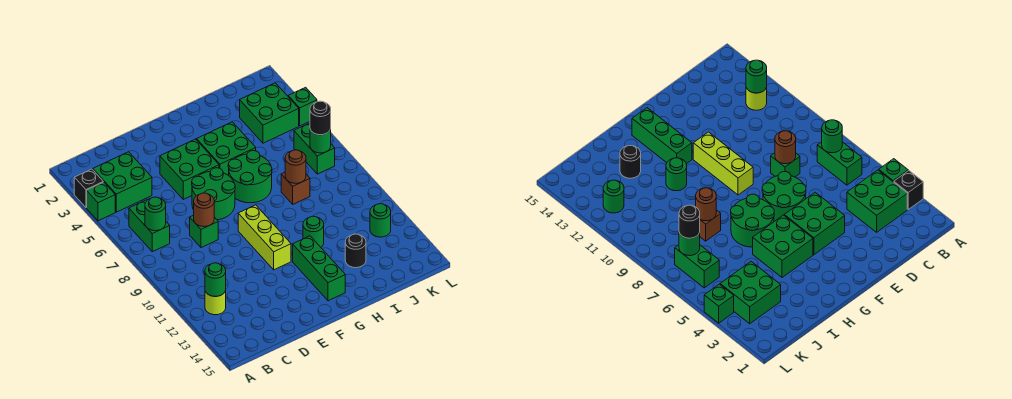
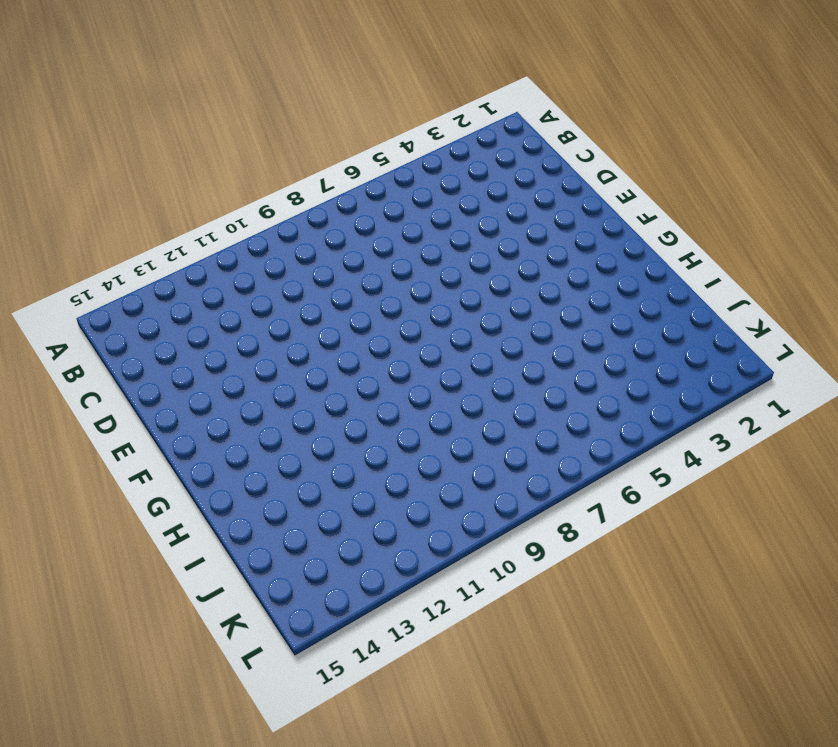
none -> black brick A3 level 1
none -> green brick A4 level 1
none -> green brick B3:C4 level 1

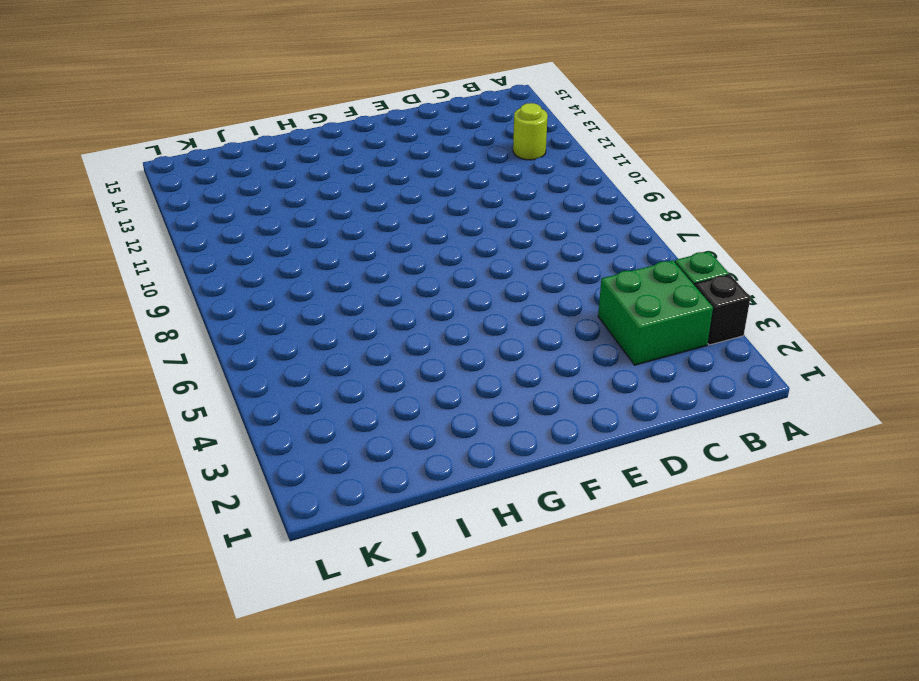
none -> green brick B6:B7 level 1
none -> green brick D8 level 1
none -> green brick E4:F5 level 1

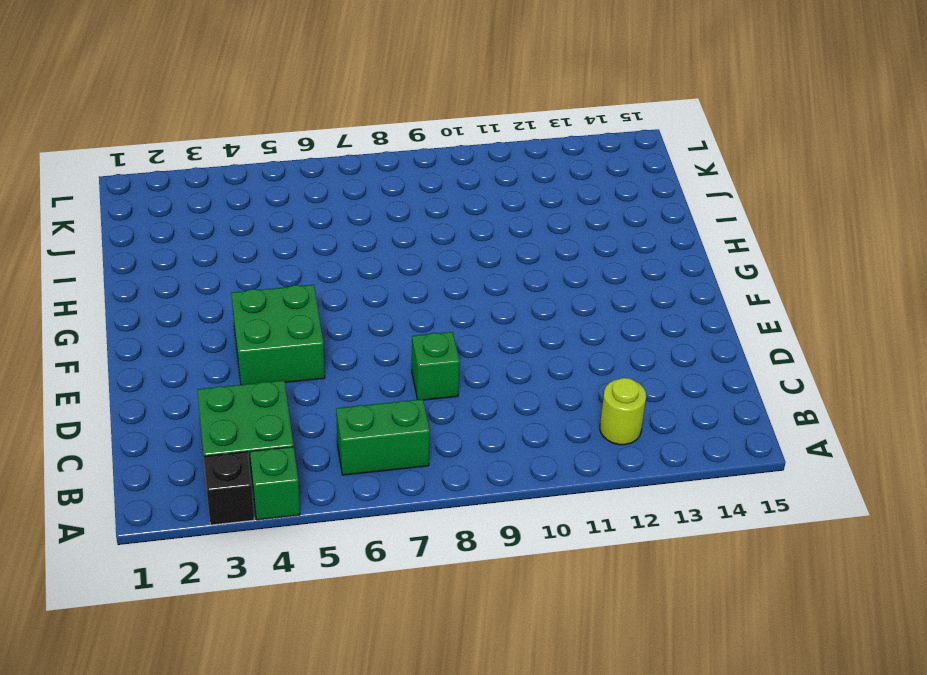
none -> green round brick E6:F7 level 1
none -> lime brick F9:F11 level 1
none -> green brick G4:H5 level 1

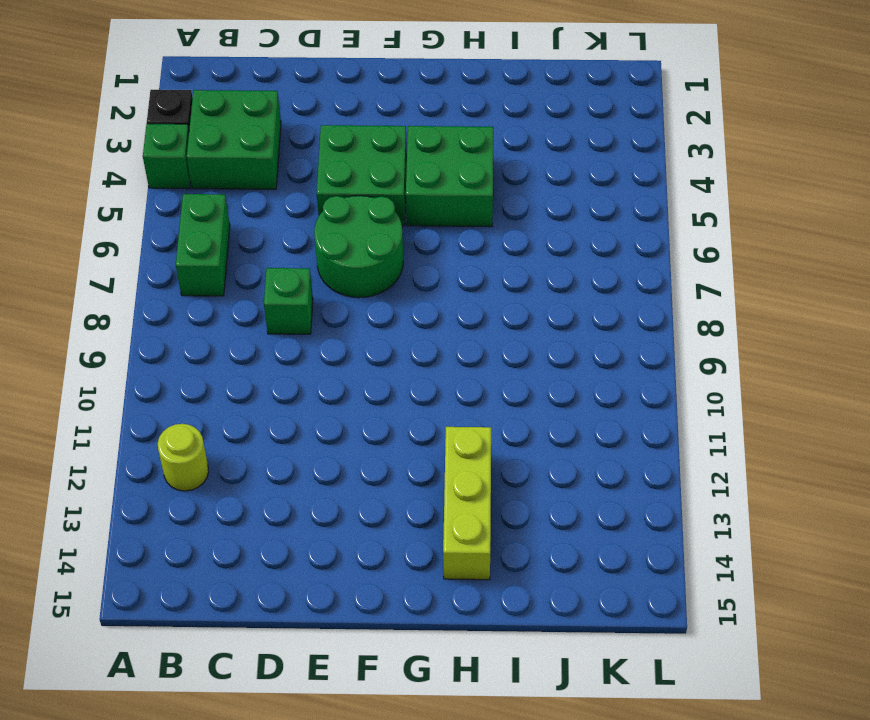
lime brick H12:H14 level 1 -> lime brick F9:F11 level 1
none -> green round brick G6:H7 level 1
none -> green brick G12:G14 level 1
none -> green round brick H11 level 1

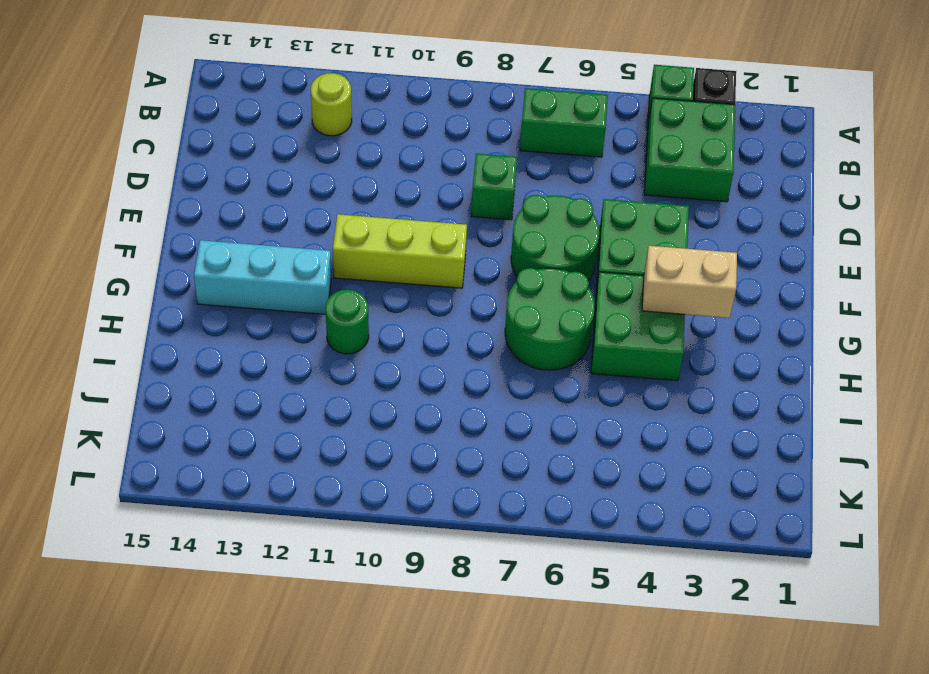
tan brick G3:G4 level 2 -> none
cyan brick G12:G14 level 1 -> green brick G12:G14 level 1
none -> brown brick I8 level 1
none -> black round brick I13 level 1
none -> green brick J3:K4 level 1

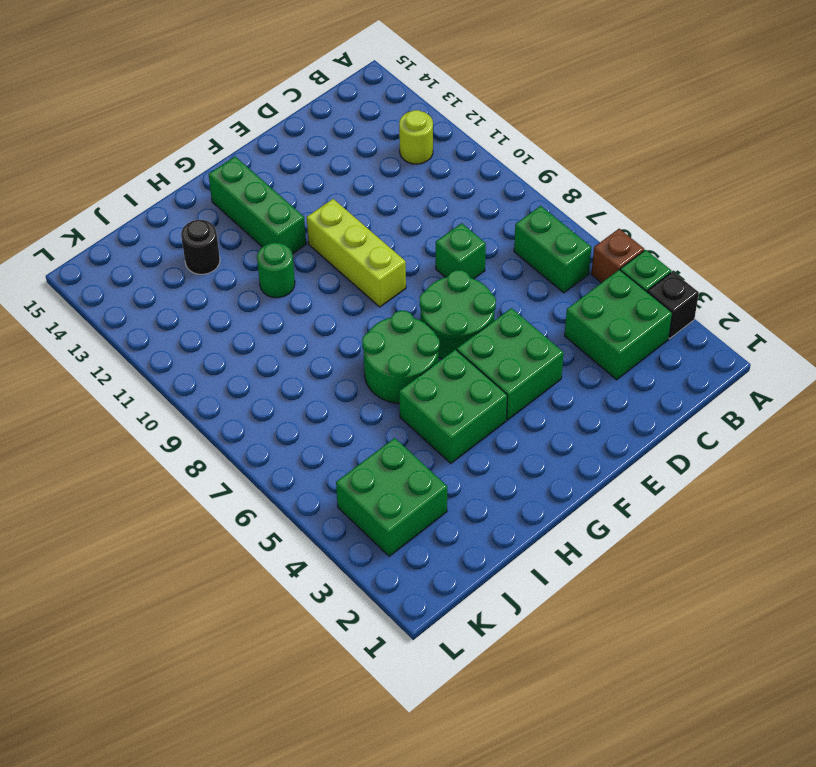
brown brick A5 level 1 -> brown brick I8 level 1
none -> green brick K6:K7 level 1
none -> green round brick K12 level 1
none -> green brick L4 level 1

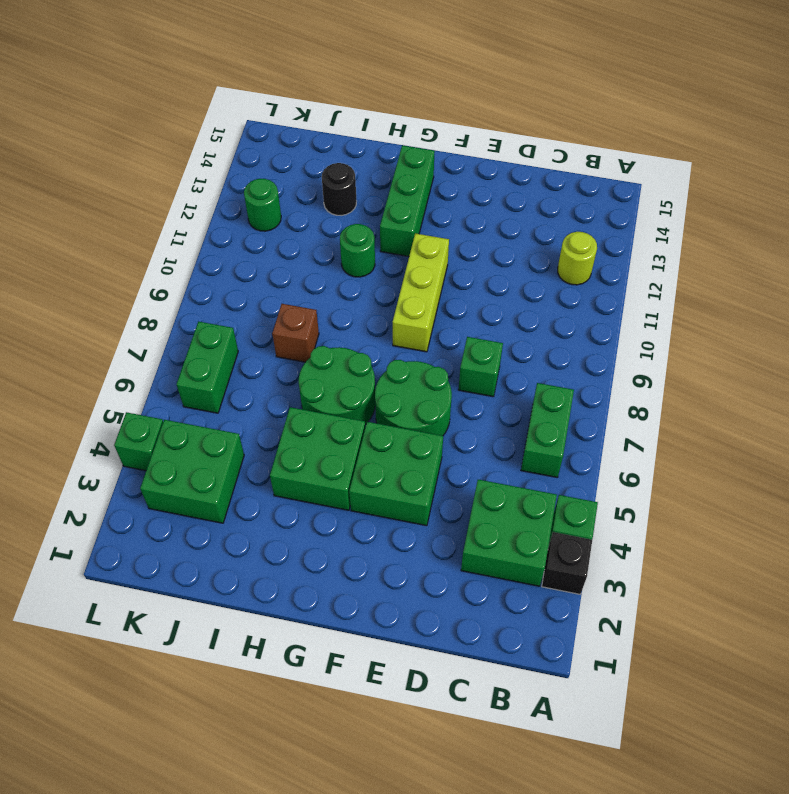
none -> green round brick B7 level 2
none -> green round brick B12 level 2
none -> brown round brick D8 level 2

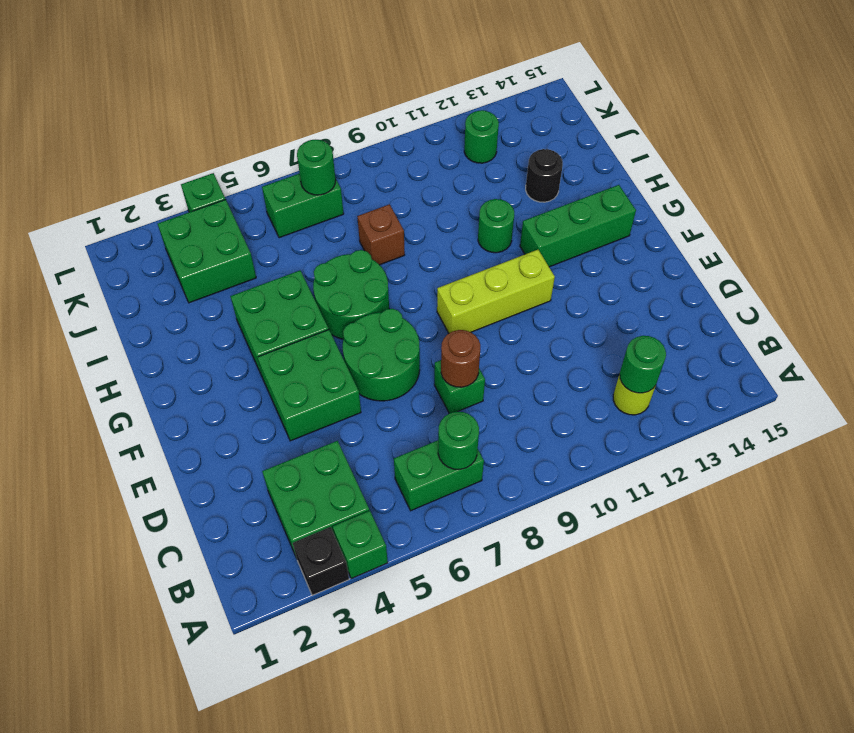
none -> brown round brick I8 level 2
none -> black round brick K7 level 3

